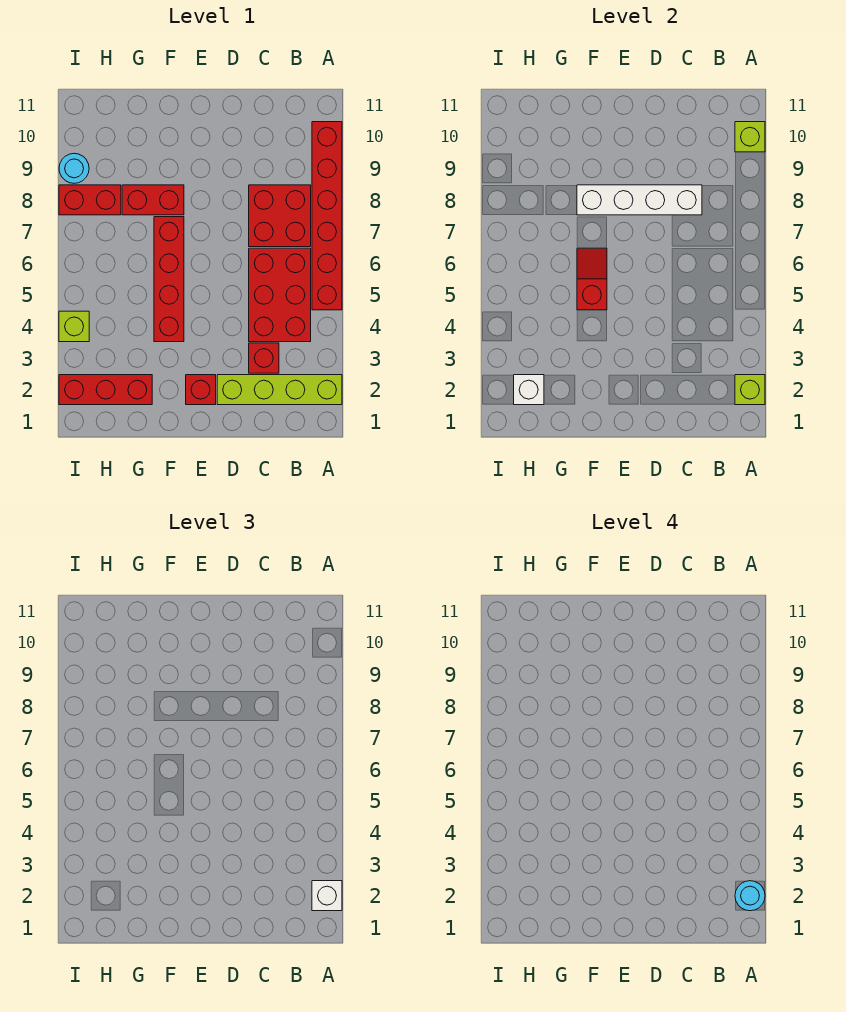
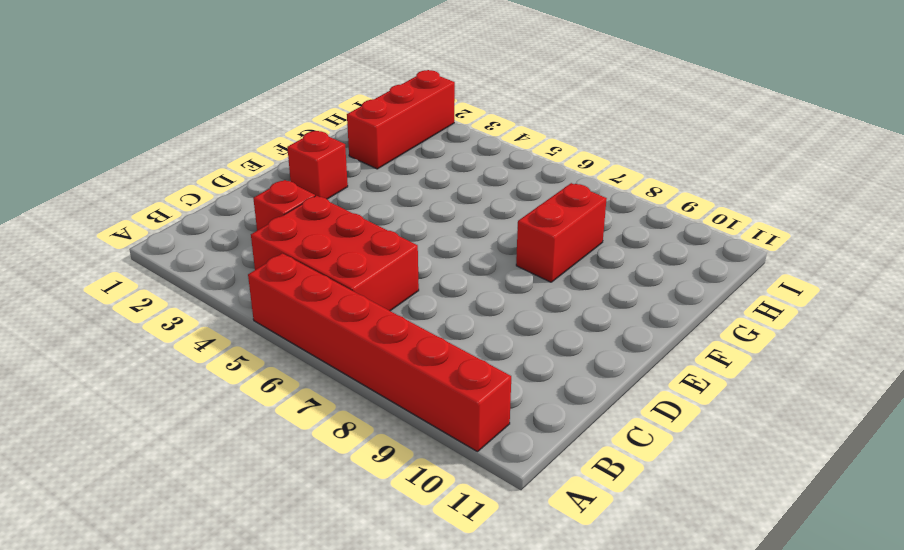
none -> lime brick A2:D2 level 1
none -> red brick B7:C8 level 1
none -> red brick F4:F7 level 1

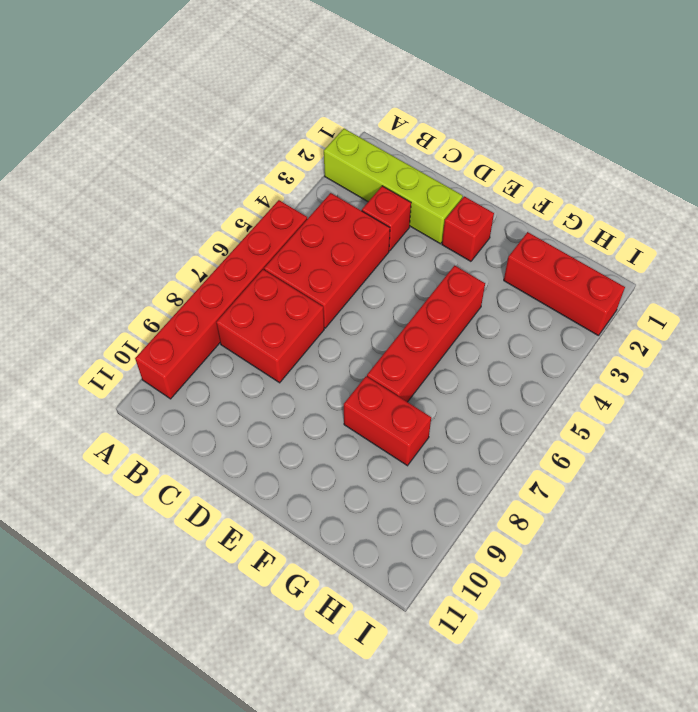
none -> red brick H8:I8 level 1
none -> lime brick I4 level 1
none -> cyan round brick I9 level 1

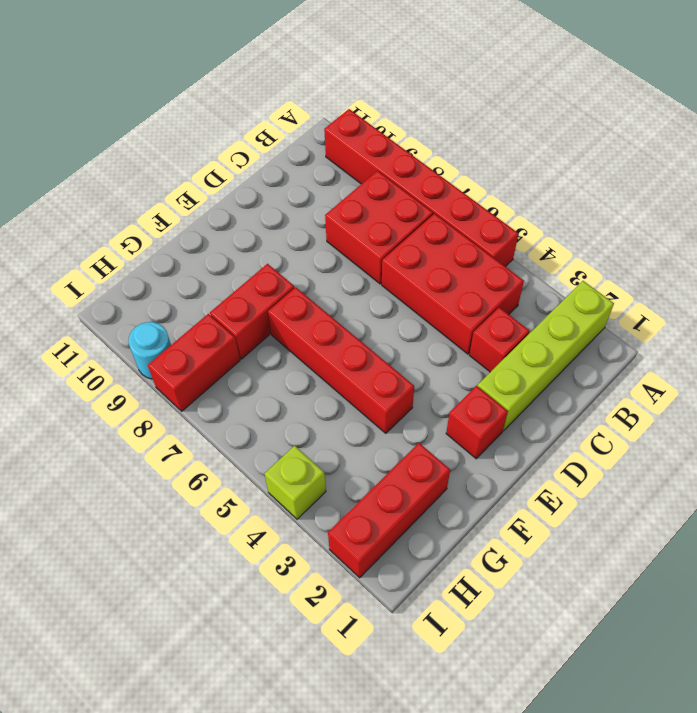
none -> lime brick A2 level 2
none -> lime brick A10 level 2
none -> white brick C8:F8 level 2

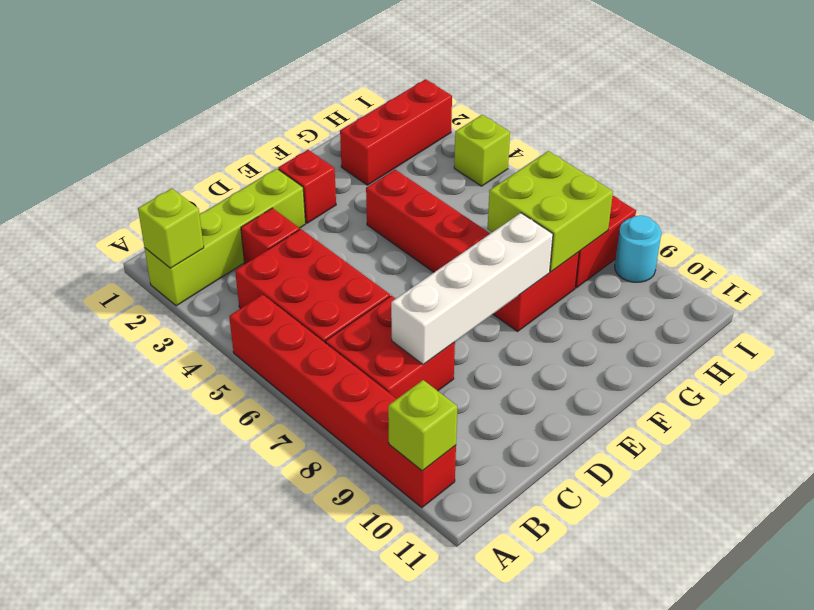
lime brick G7:H8 level 2 -> none
none -> red slope F5:F6 level 2 top 5
none -> white brick H2 level 2
none -> white brick A2 level 3

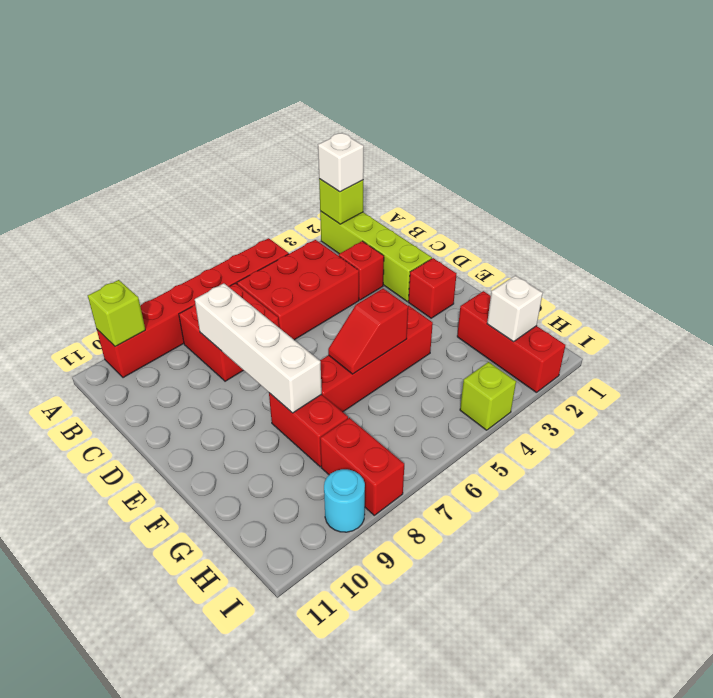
none -> cyan round brick A2 level 4

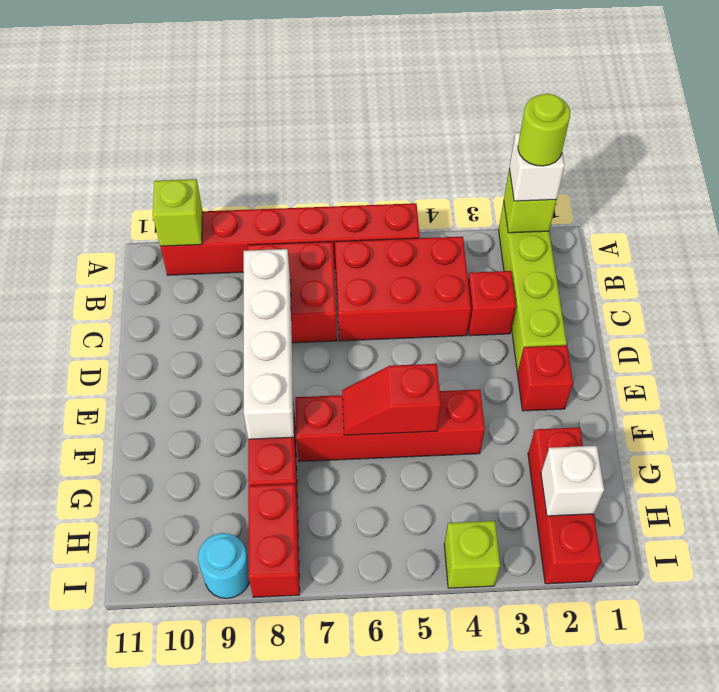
lime round brick A2 level 4 -> cyan round brick A2 level 4

